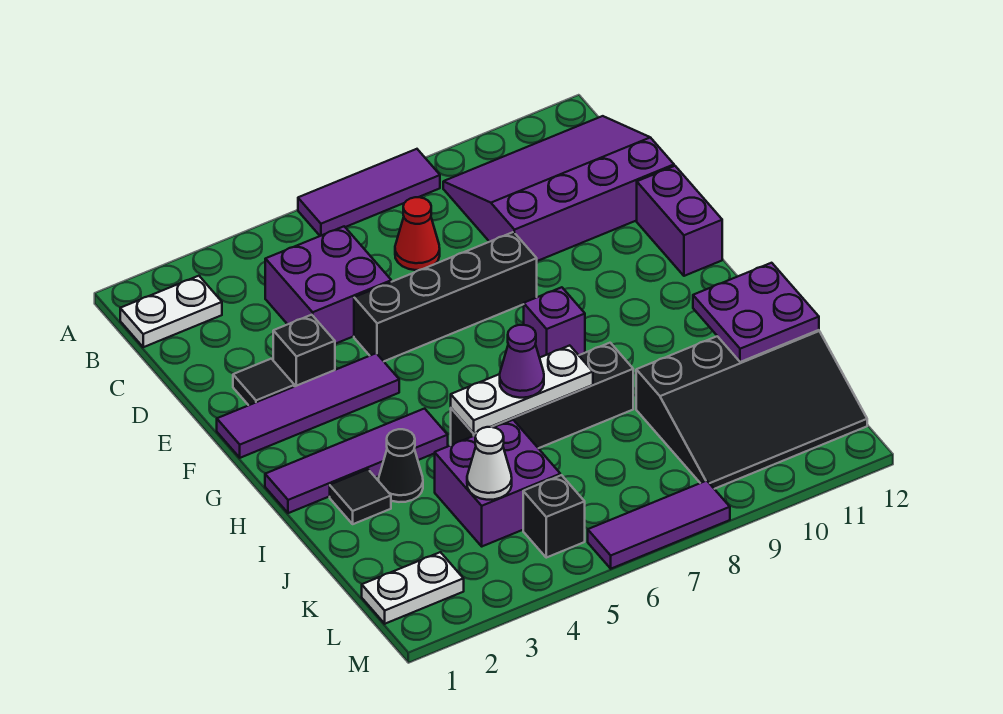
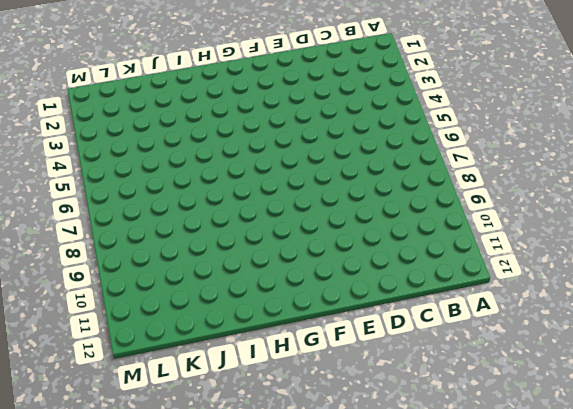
none -> purple tile A6:A8 level 1
none -> white plate B1:B2 level 1
none -> purple slope B9:D12 level 1 top D

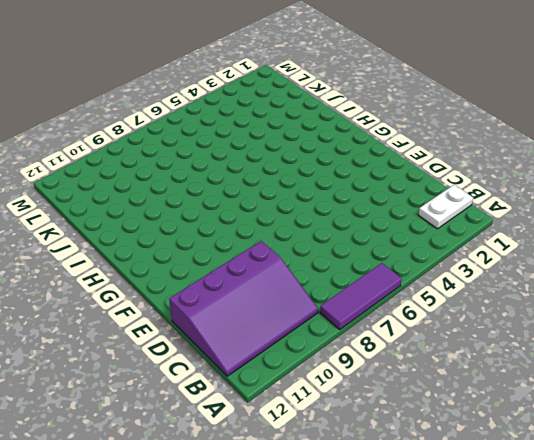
none -> purple brick C4:D5 level 1
none -> red cone C7 level 1
none -> black tile E2 level 1

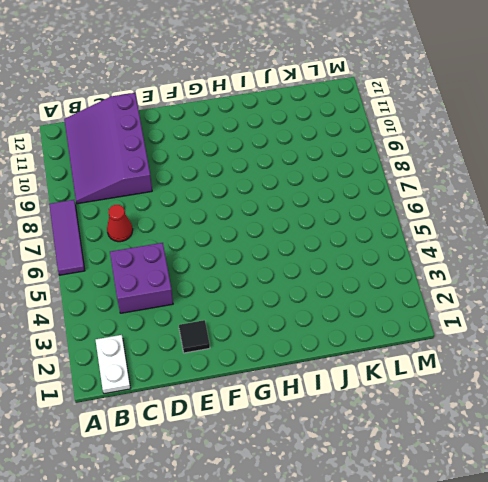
none -> black brick E3 level 1
none -> black brick E5:E8 level 1
none -> purple brick E12:F12 level 1

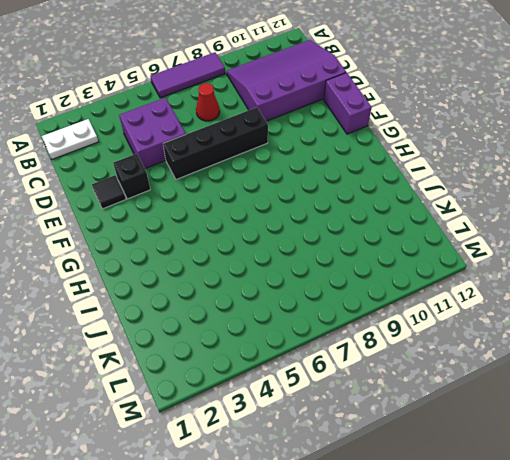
none -> purple tile F1:F4 level 1
none -> purple brick G8 level 1
none -> purple tile H1:H4 level 1

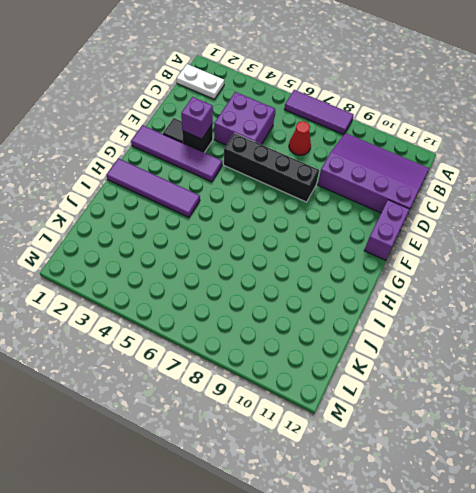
purple brick E3 level 2 -> purple brick G8 level 1
none -> black tile I2 level 1
none -> black cone I3 level 1
none -> black brick I5:I8 level 1

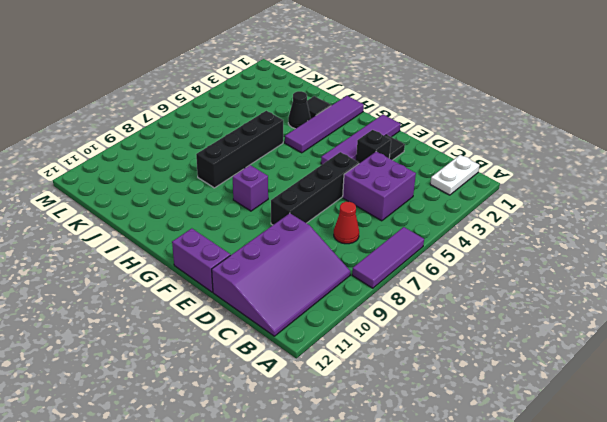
none -> purple brick J4:K5 level 1
none -> black slope J9:L12 level 1 top J
none -> white plate L1:L2 level 1

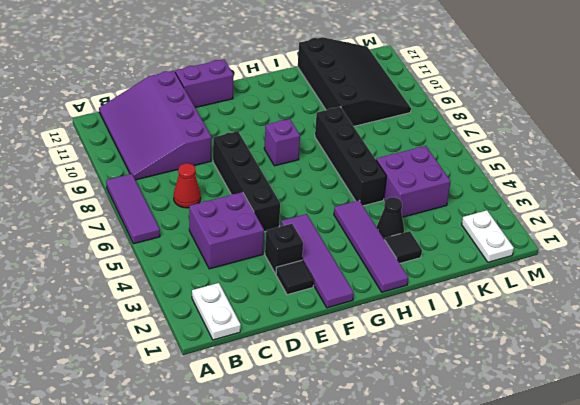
none -> black brick L5 level 1
none -> purple tile M6:M8 level 1
none -> white plate I5:I7 level 2

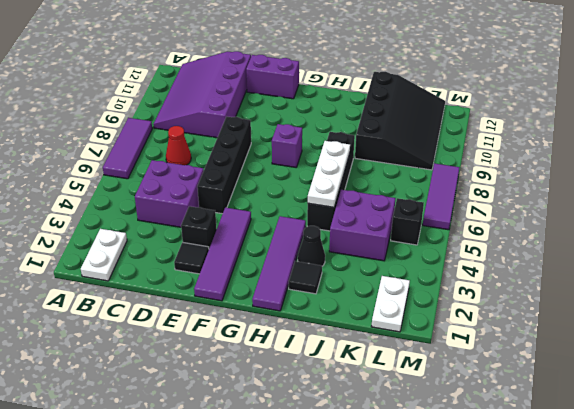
none -> purple plate I11:J12 level 2
none -> white cone K4 level 2
none -> purple cone I6 level 3

